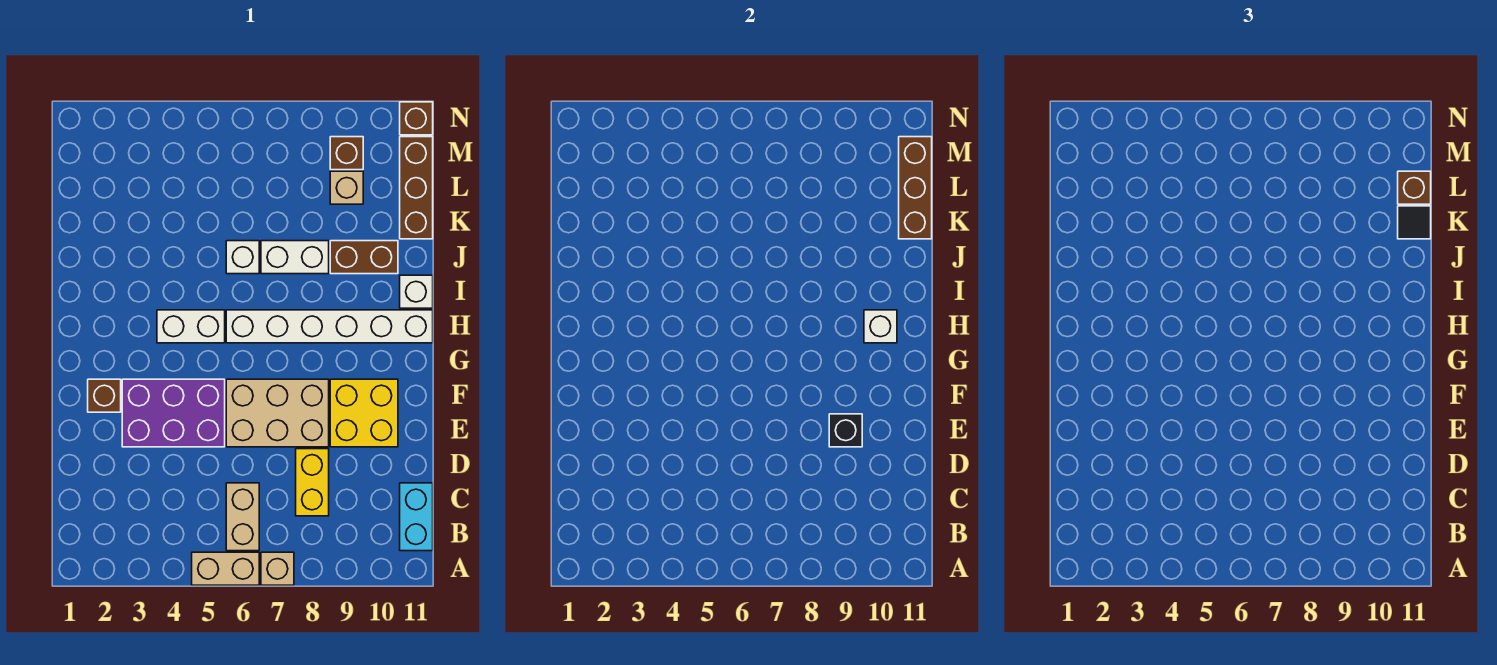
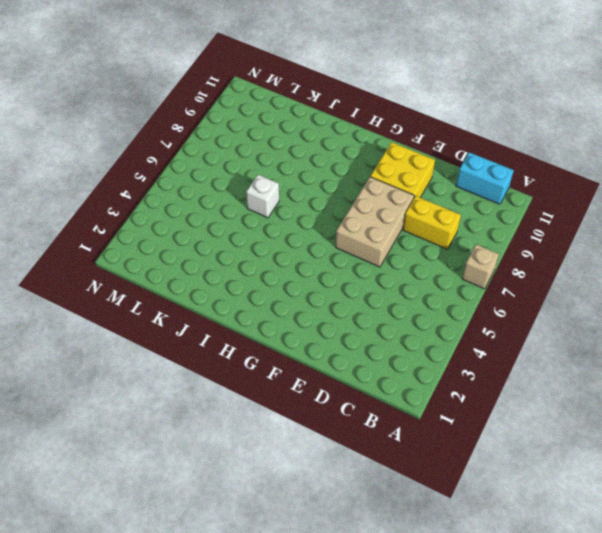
none -> tan brick A5:A6 level 1
none -> tan brick B6:C6 level 1
none -> purple brick E3:F5 level 1

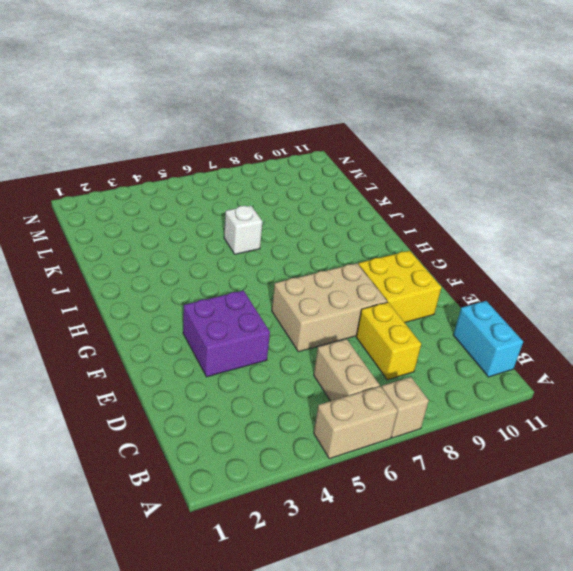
purple brick E3:F4 level 1 -> purple brick E3:F5 level 1
none -> brown brick F2 level 1
none -> white brick H4:H5 level 1
none -> white brick H6:H11 level 1

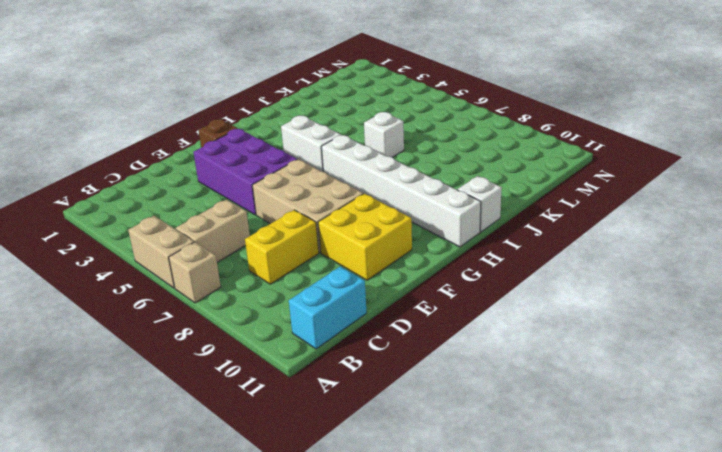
none -> white brick J7:J8 level 1
none -> brown brick J9:J10 level 1
none -> brown brick K11:M11 level 1

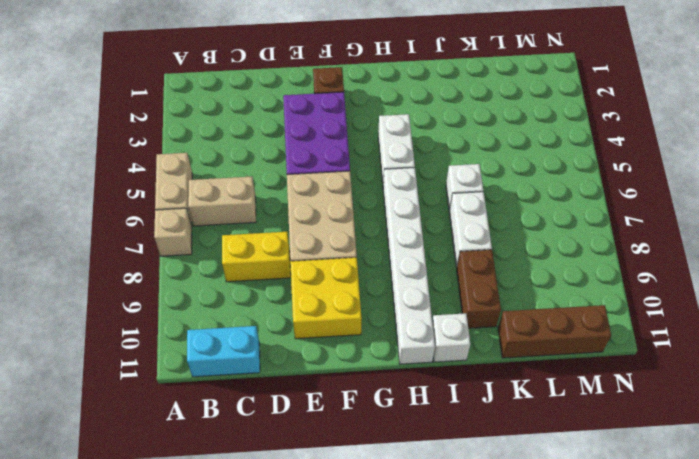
none -> tan brick L9 level 1
none -> brown brick M9 level 1
none -> brown brick N11 level 1

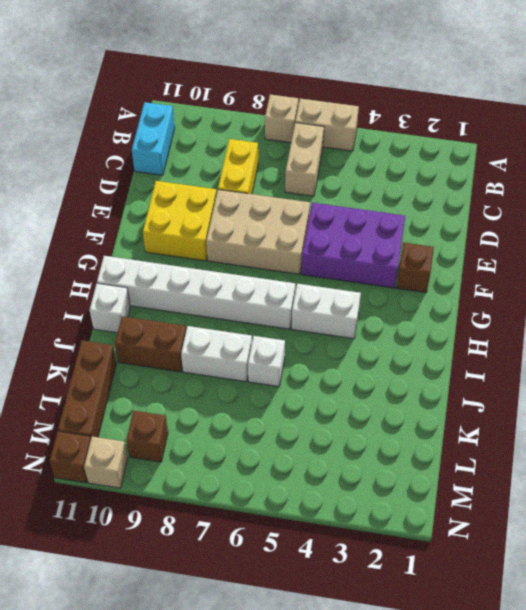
tan brick N10 level 1 -> tan brick L9 level 1
none -> black brick E9 level 2
none -> white brick H10 level 2
none -> brown brick K11:M11 level 2

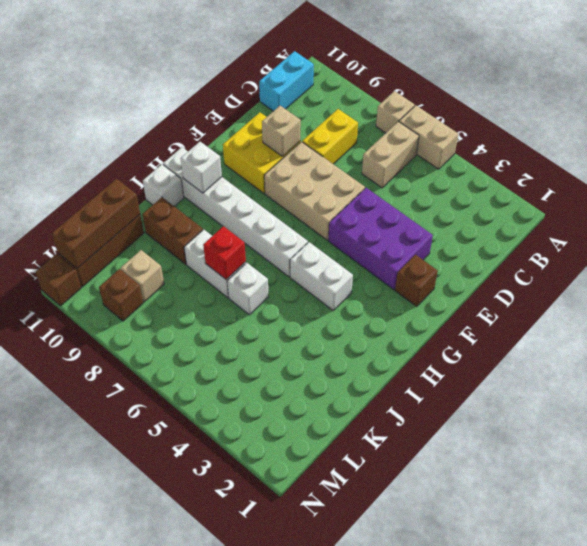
tan brick E9 level 2 -> black brick E9 level 2
red brick J7 level 2 -> none
none -> black tile K11 level 3
none -> brown brick L11 level 3

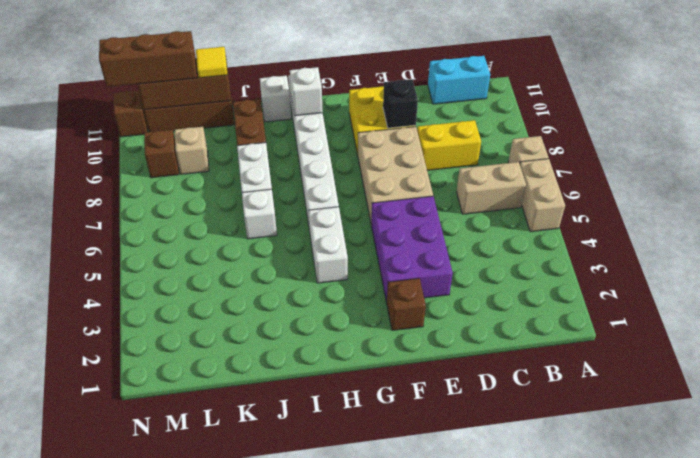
yellow tile K11 level 3 -> black tile K11 level 3
brown brick L11:N11 level 3 -> brown brick L11 level 3

